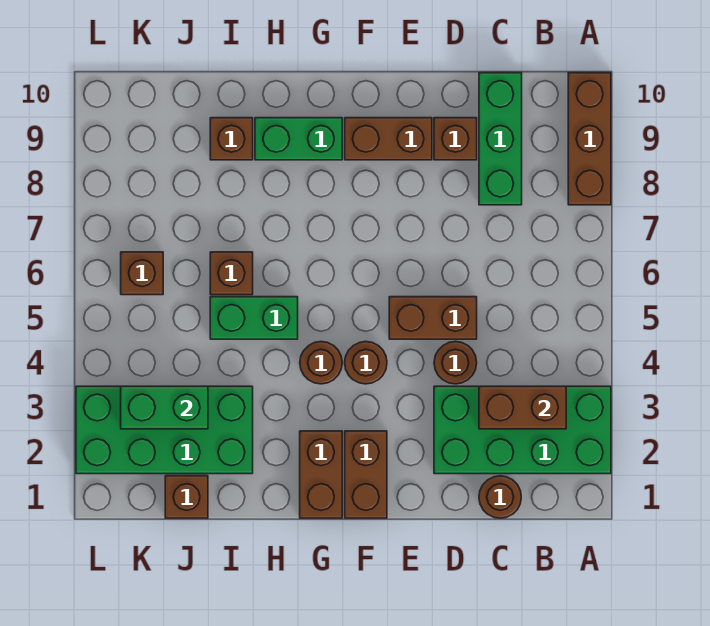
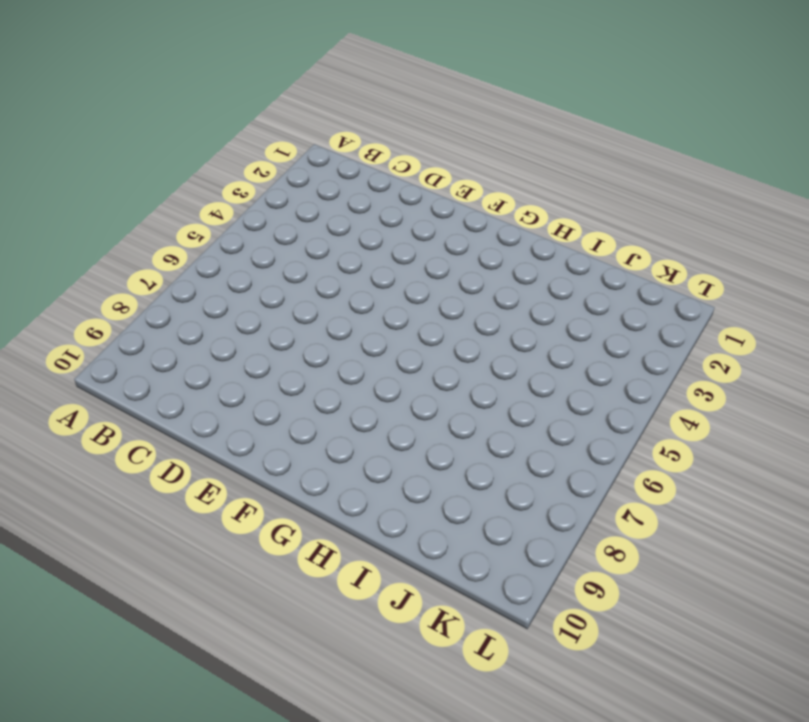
none -> green brick A2:D3 level 1
none -> brown brick A8:A10 level 1
none -> brown round brick C1 level 1

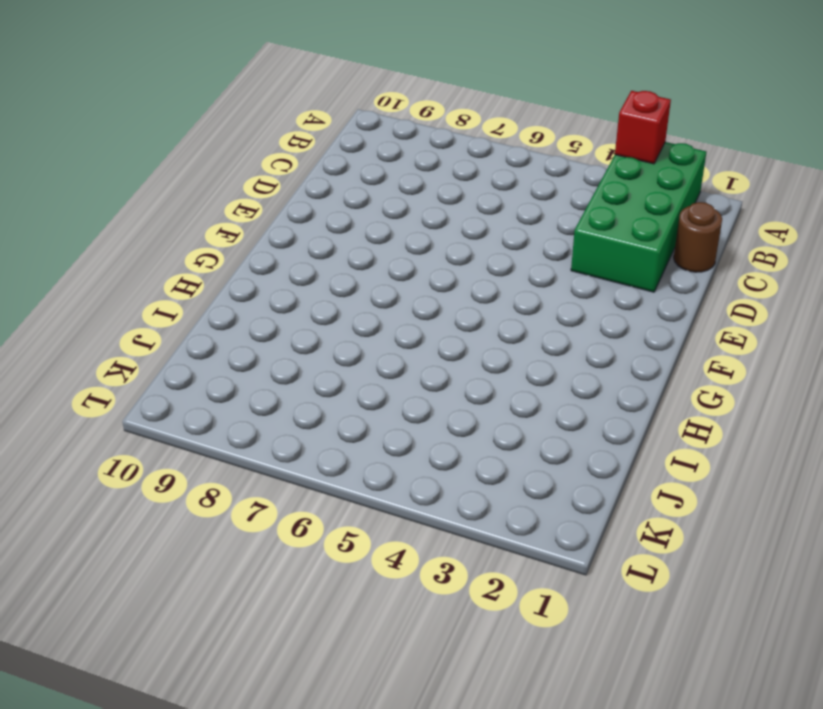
red brick A3 level 2 -> none
none -> brown brick A8:A10 level 1
none -> green brick C8:C10 level 1
none -> brown round brick D4 level 1

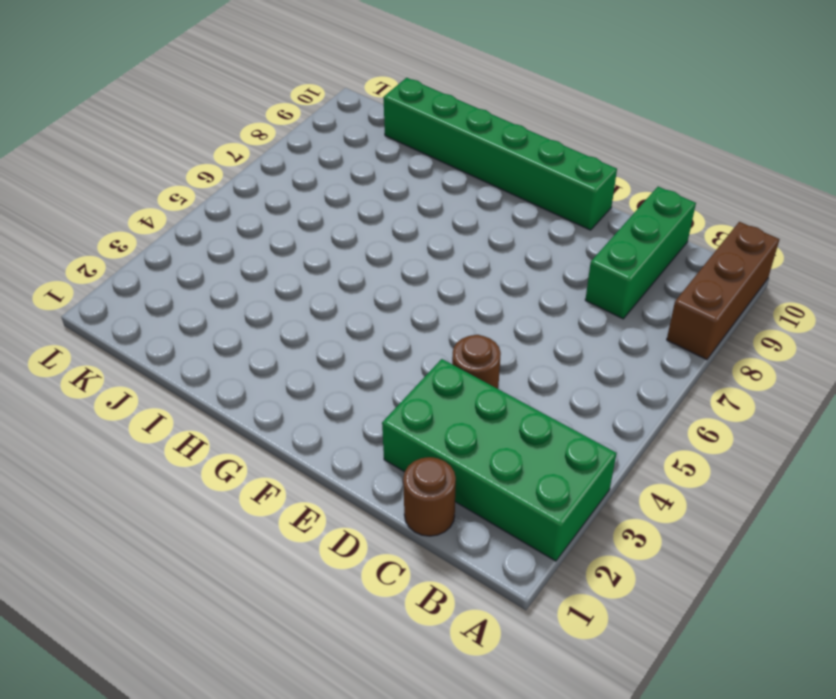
green brick E10:J10 level 1 -> none
none -> brown brick D5:E5 level 1
none -> brown brick D9 level 1
none -> brown brick E9:F9 level 1

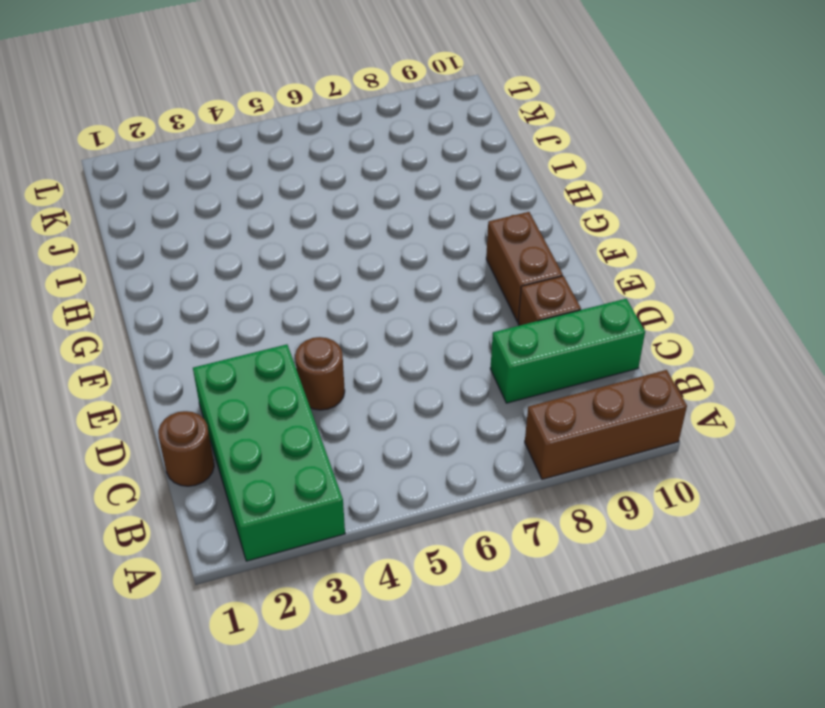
none -> brown brick D5:E5 level 1
none -> brown brick F1:F2 level 1
none -> brown round brick F4 level 1

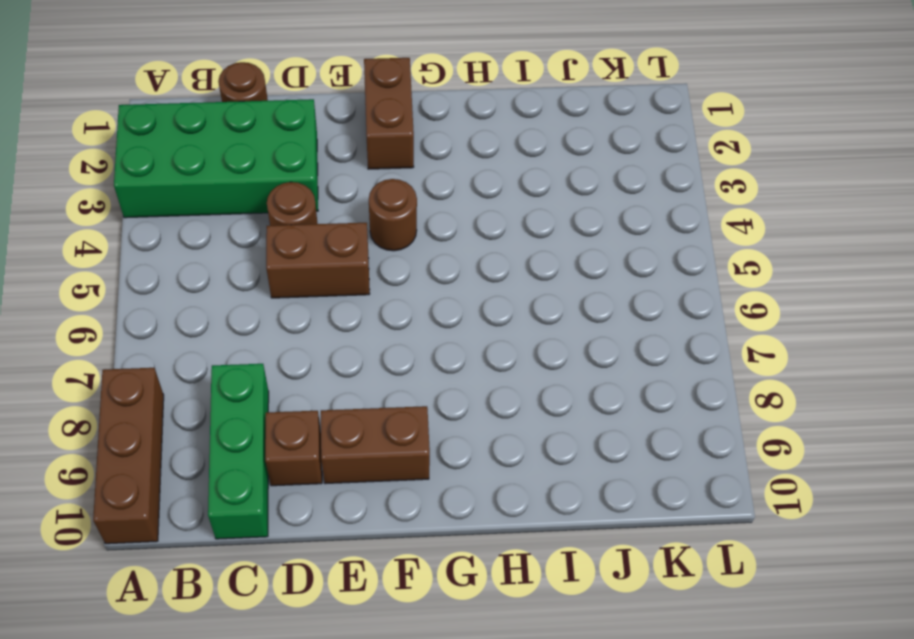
none -> brown brick G1:G2 level 1
none -> brown round brick G4 level 1
none -> green brick G9:H9 level 1

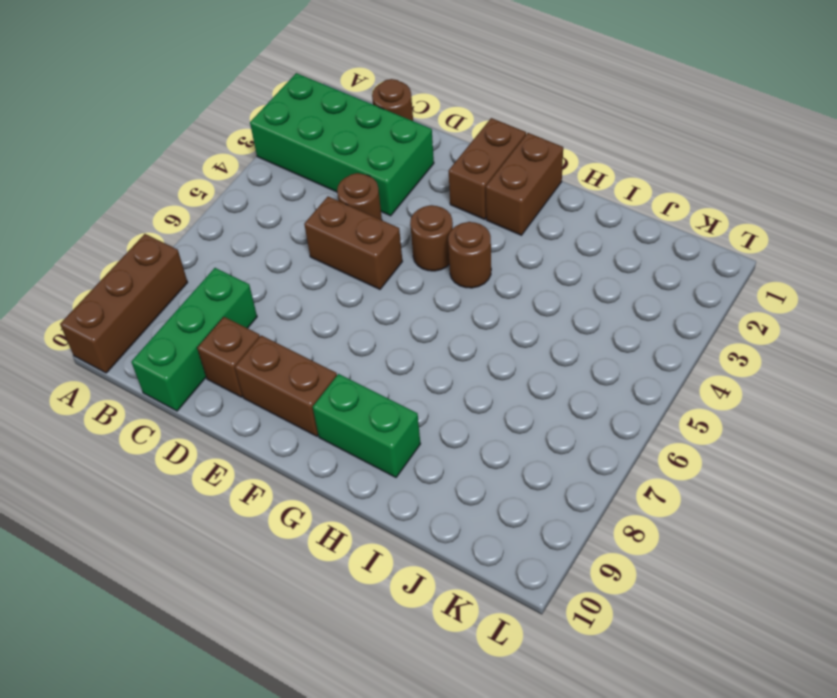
none -> green brick H5:I5 level 1
none -> green brick I2:L3 level 1
none -> brown brick I6 level 1

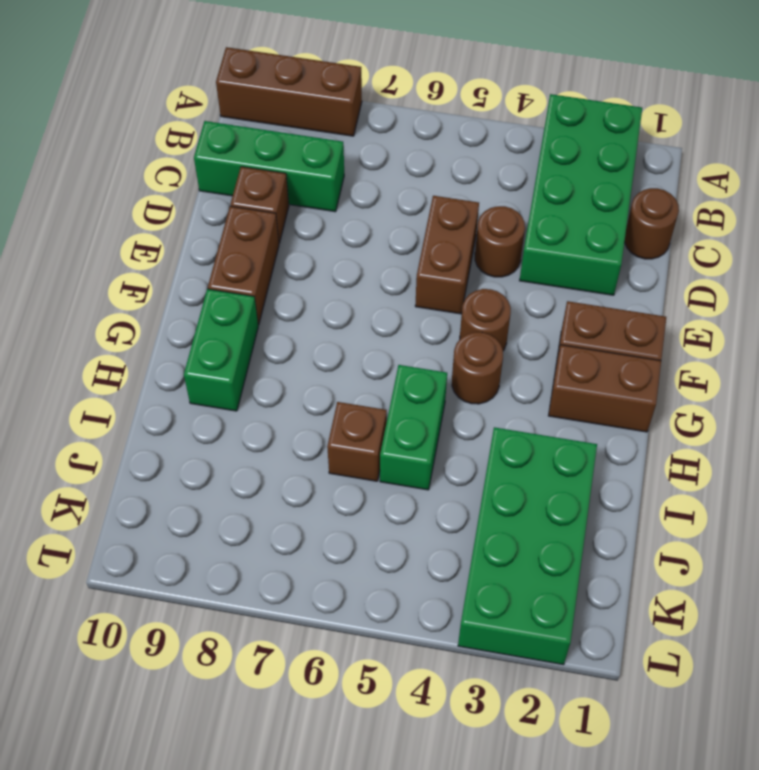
none -> brown brick I9 level 1
none -> brown brick J1 level 1
none -> brown brick K6 level 1

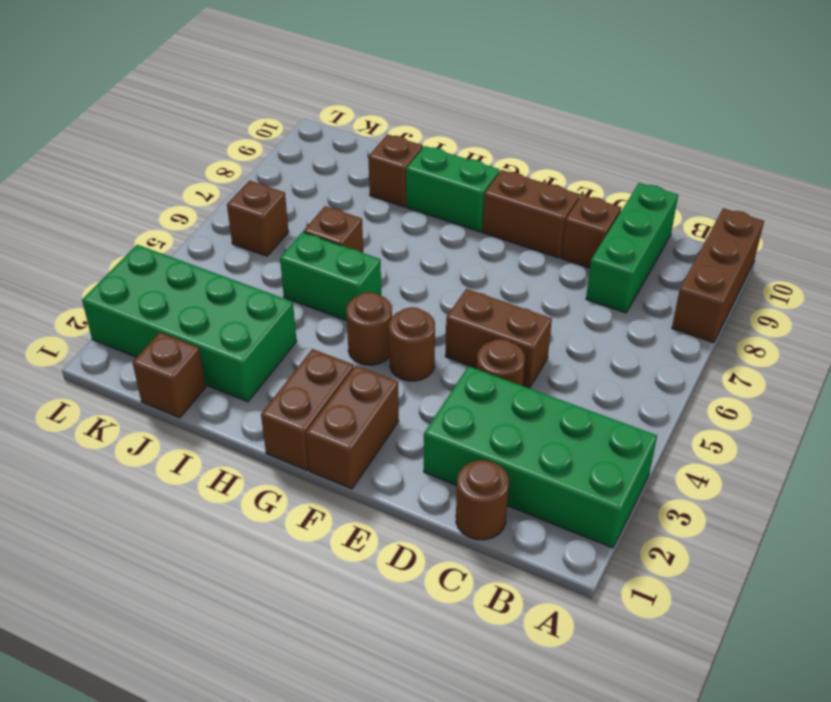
none -> brown brick B3:C3 level 2
none -> green brick J3:K3 level 2

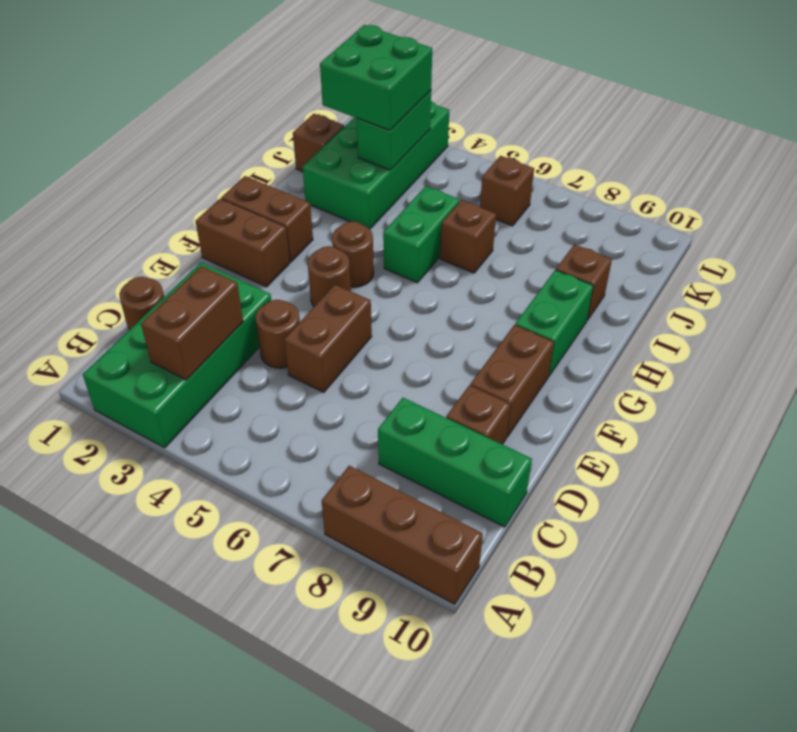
green brick J2:K3 level 3 -> none

